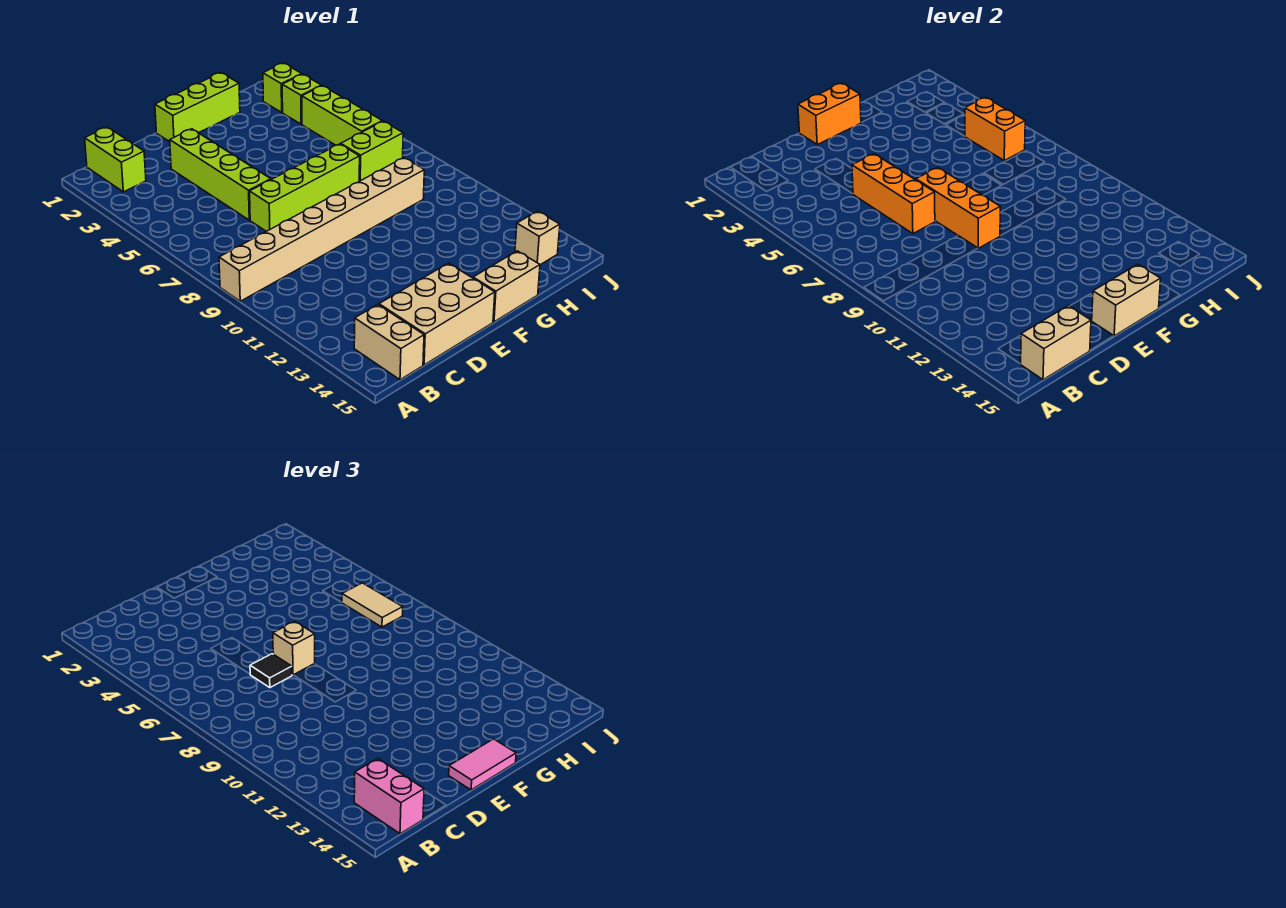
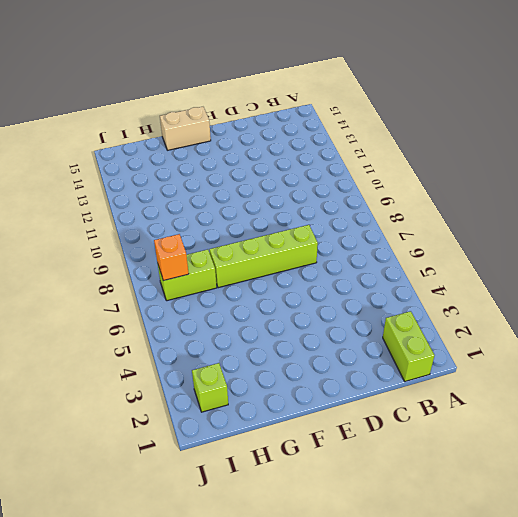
orange brick I7 level 2 -> none
none -> tan brick A9:H9 level 1
none -> tan brick B14:B15 level 1
none -> tan brick C14:E15 level 1

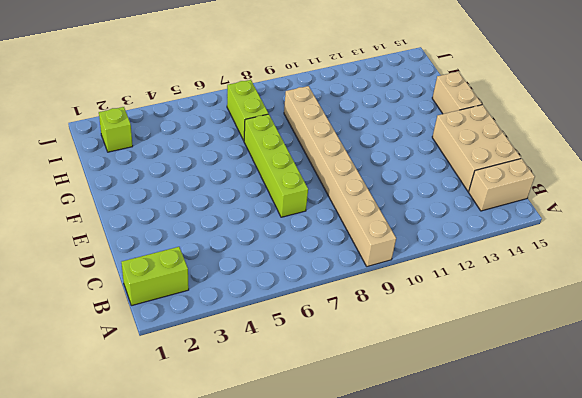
none -> lime brick D3:D6 level 1
none -> lime brick E1:G1 level 1
none -> lime brick I3 level 1

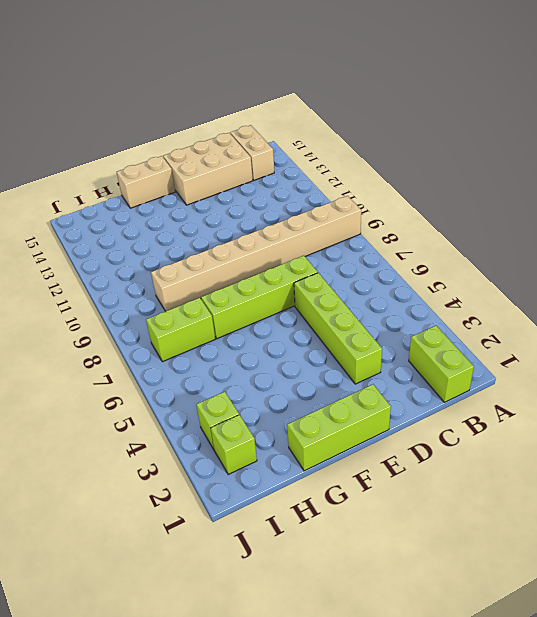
none -> lime brick I4:I6 level 1
none -> tan brick I14 level 1
none -> tan brick B15:C15 level 2

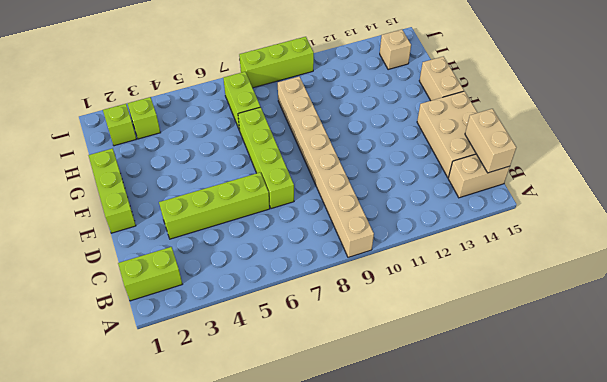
lime brick J8:J10 level 1 -> lime brick I4:I6 level 1
none -> orange brick D5:D7 level 2
none -> orange brick E1:F1 level 2
none -> orange brick E7:E9 level 2

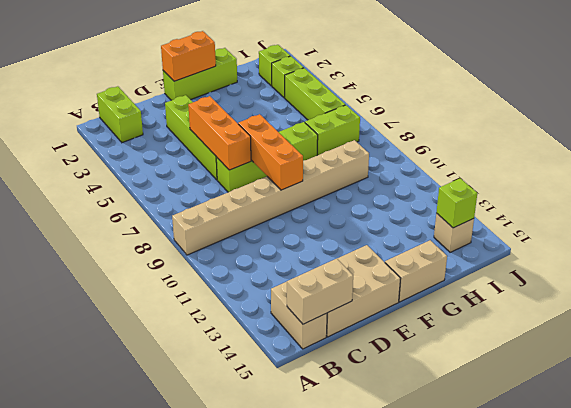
lime brick I14 level 2 -> none
none -> tan brick E15:F15 level 2
none -> orange brick I5:I6 level 2
none -> pink brick B14:B15 level 3

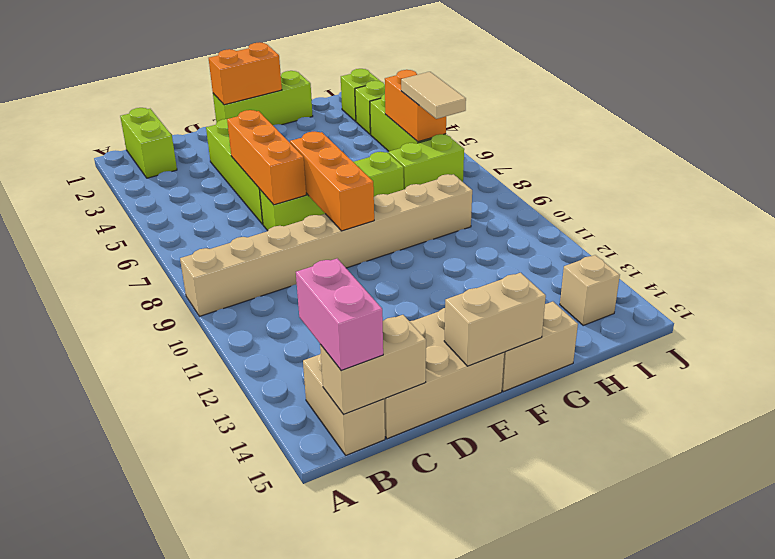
none -> black tile D7 level 3
none -> tan brick E7 level 3
none -> pink tile E15:F15 level 3

